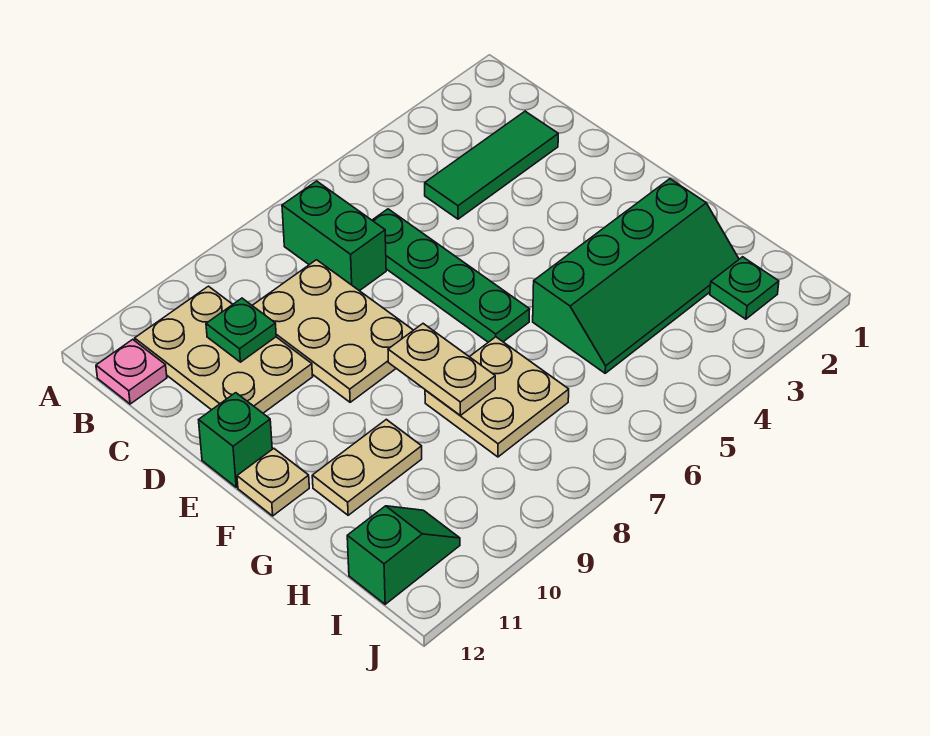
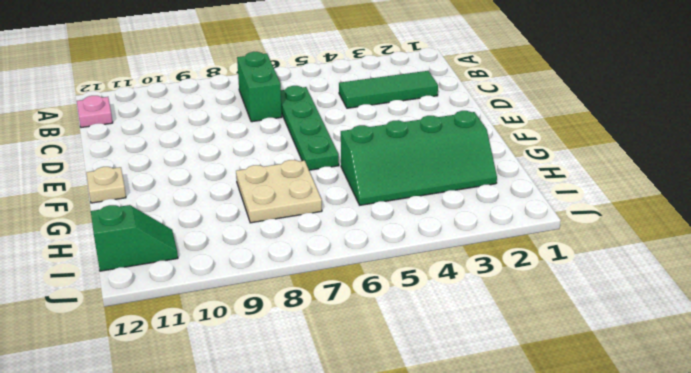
none -> tan plate B10:D11 level 1
none -> tan plate C8:E9 level 1
none -> green brick E12 level 1

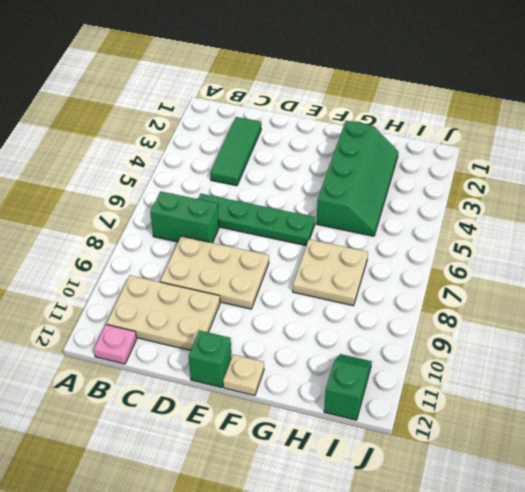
none -> tan plate G10:G11 level 1
none -> green plate I2 level 1
none -> green plate C10 level 2

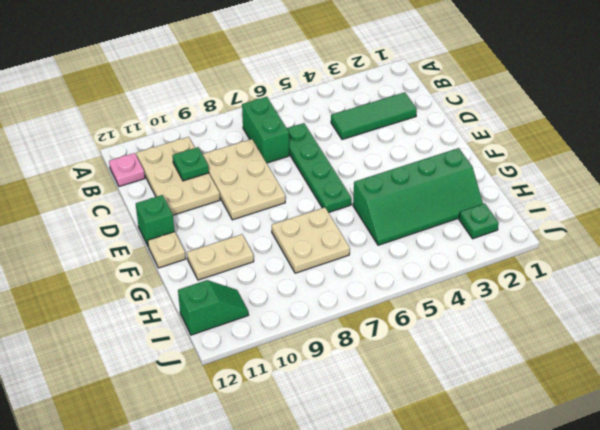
none -> tan plate F8:G8 level 2

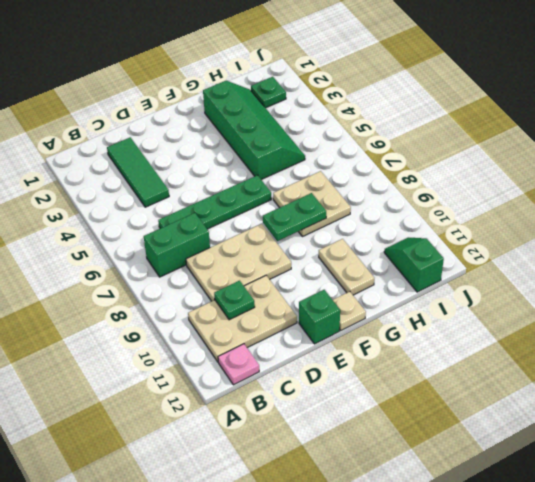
green plate F8:G8 level 2 -> tan plate F8:G8 level 2

